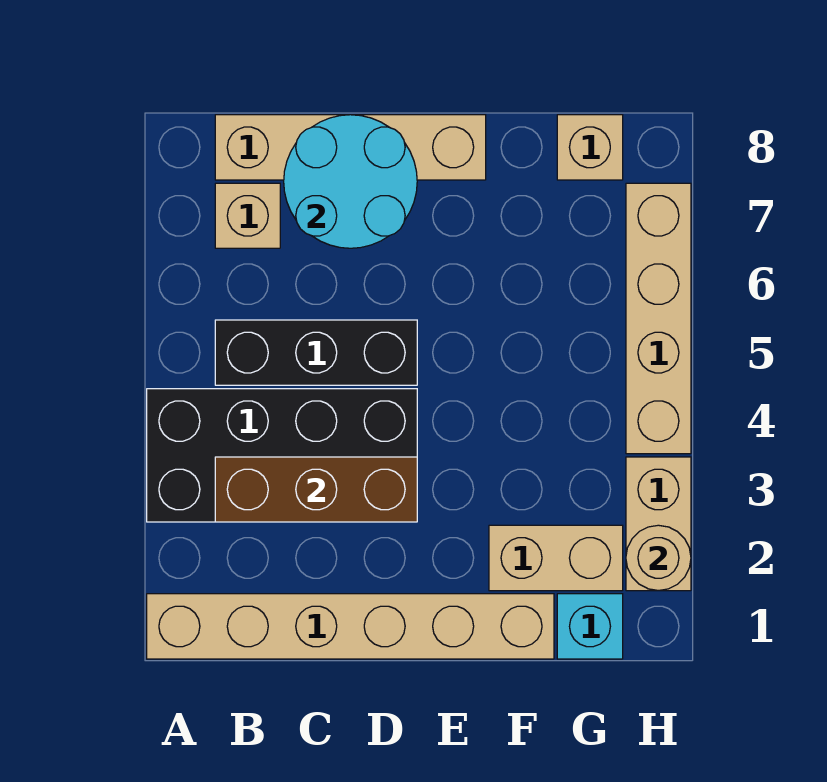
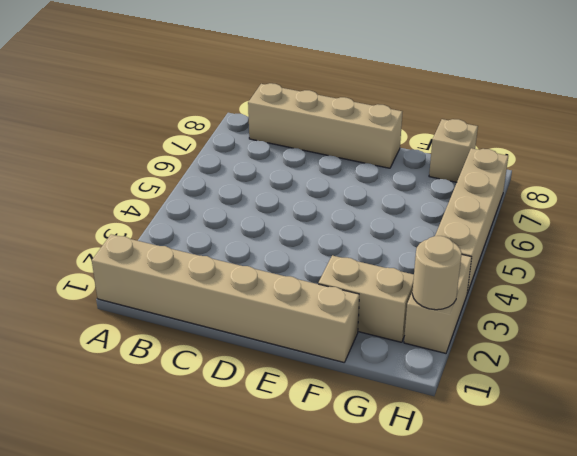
none -> black brick A3:D4 level 1
none -> black brick B5:D5 level 1
none -> tan brick B7 level 1

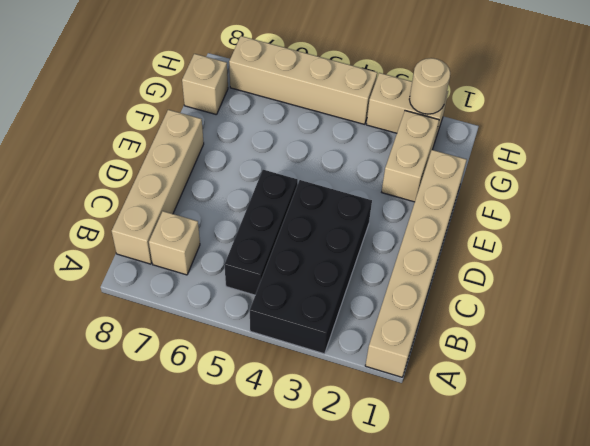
none -> cyan brick G1 level 1
none -> brown brick B3:D3 level 2
none -> cyan round brick C7:D8 level 2

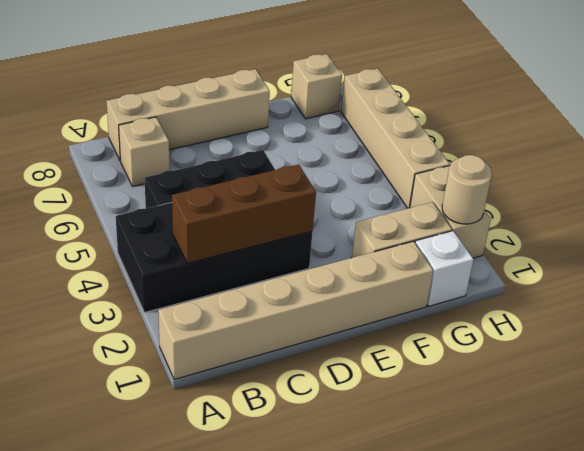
white brick G1 level 1 -> cyan brick G1 level 1
none -> cyan round brick C7:D8 level 2

